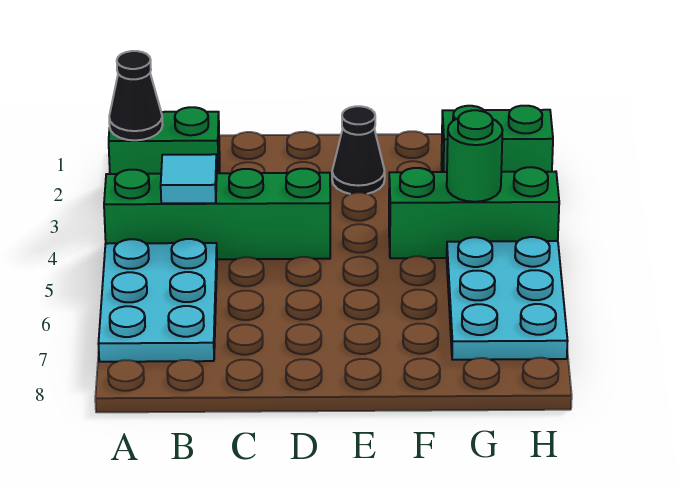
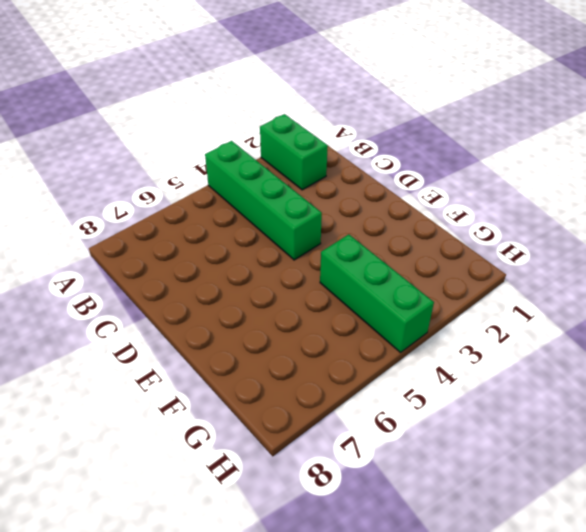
none -> cyan plate A5:B7 level 1
none -> black cone E2 level 1

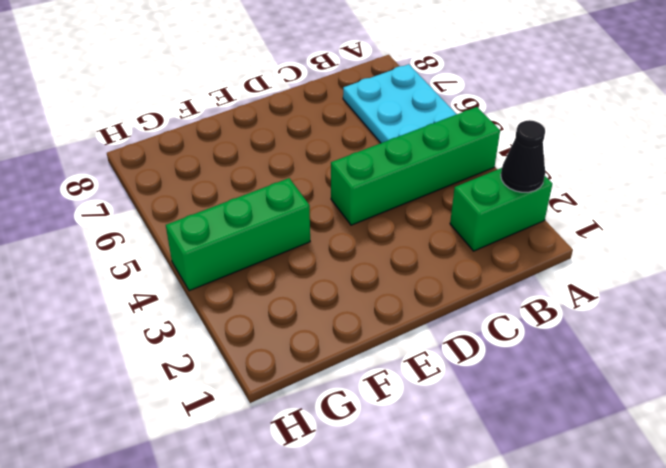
none -> black cone E2 level 1
none -> green brick G2:H2 level 1

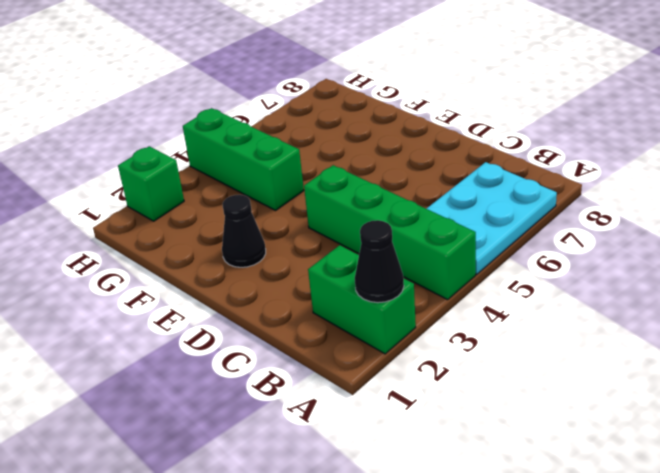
green brick H2 level 1 -> green brick G2:H2 level 1
none -> cyan plate G5:H7 level 1
none -> cyan tile B4 level 2

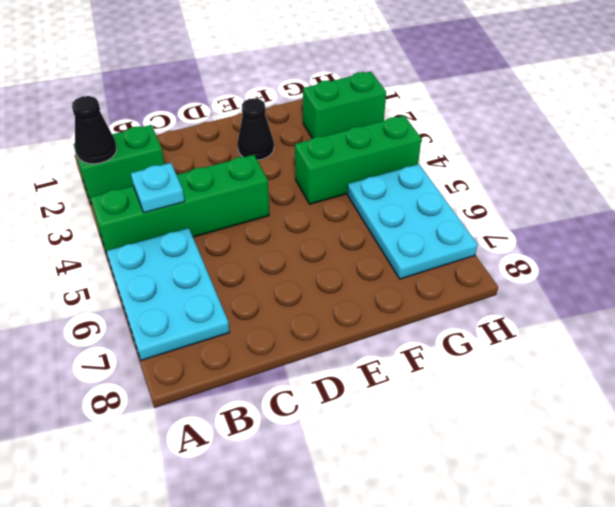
cyan plate B4 level 2 -> cyan tile B4 level 2
none -> green round brick G4 level 2

